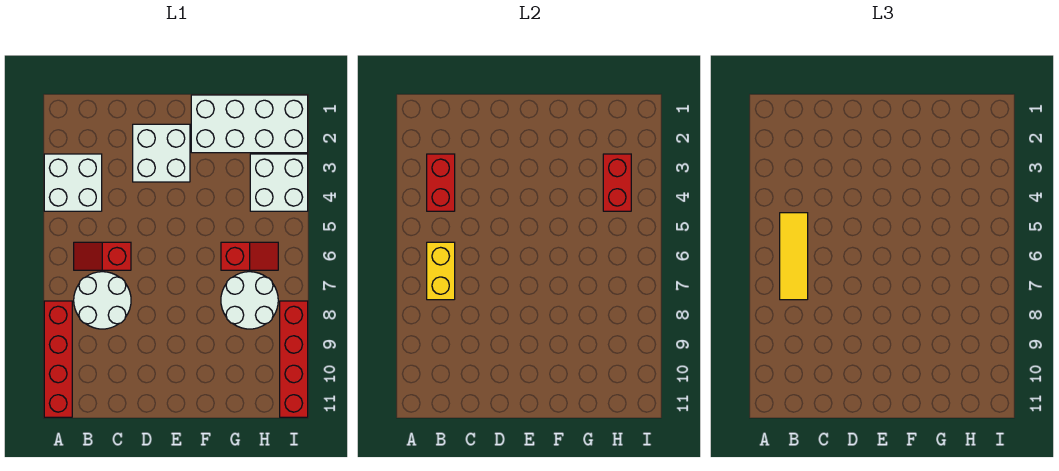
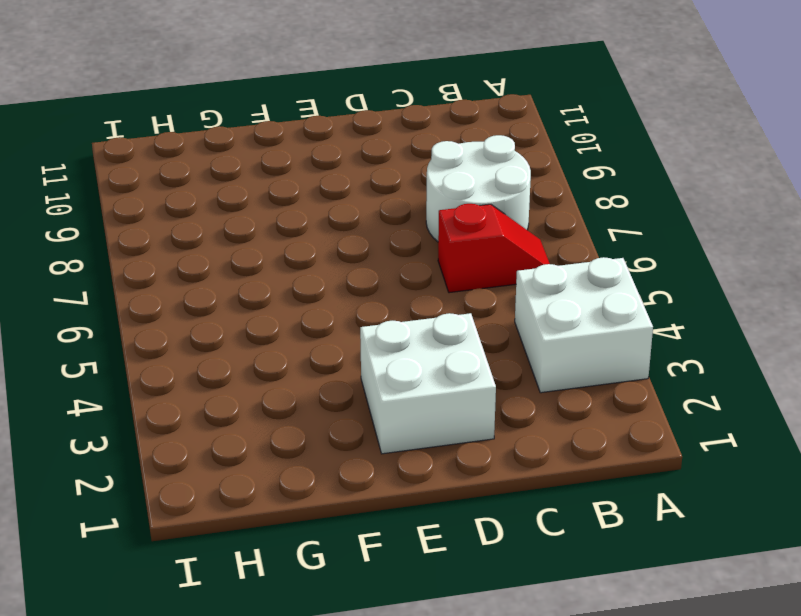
none -> red brick A8:A11 level 1
none -> white brick F1:I2 level 1
none -> red slope G6:H6 level 1 top G

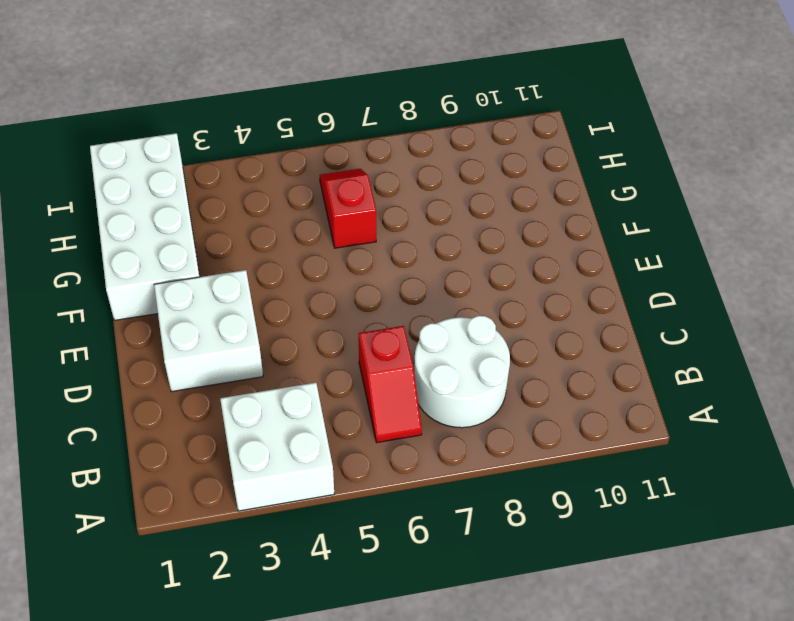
none -> red brick A8:A11 level 1
none -> white round brick G7:H8 level 1
none -> white brick H3:I4 level 1

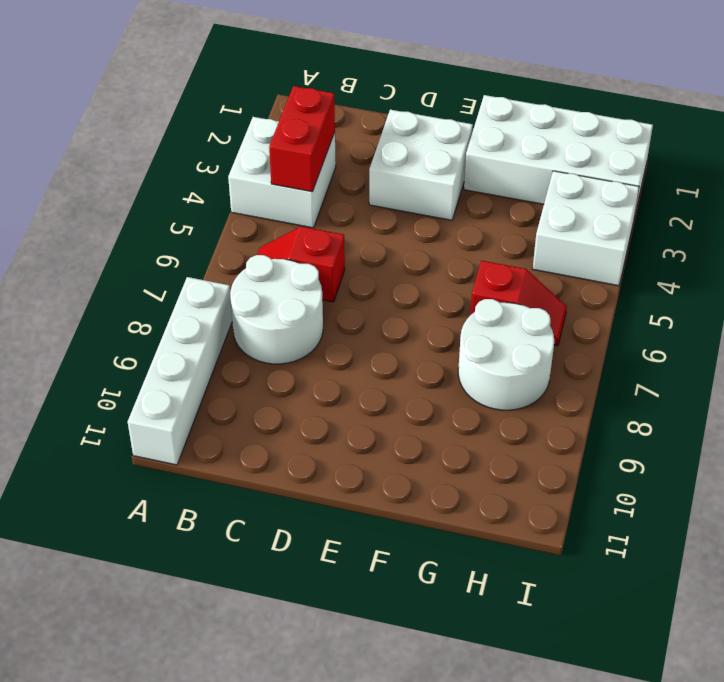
white brick A8:A11 level 1 -> red brick A8:A11 level 1
none -> red brick I8:I11 level 1
none -> yellow brick B6:B7 level 2
none -> red brick H3:H4 level 2

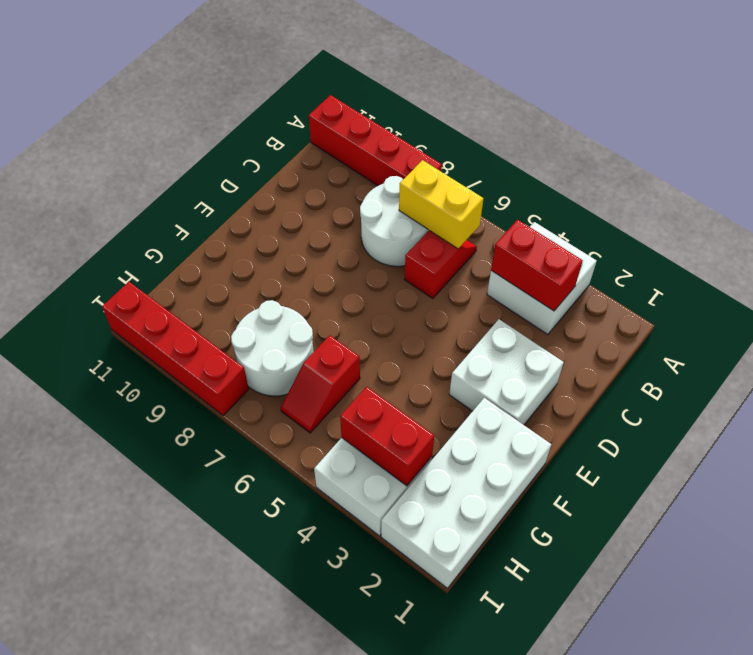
none -> yellow tile B5:B7 level 3

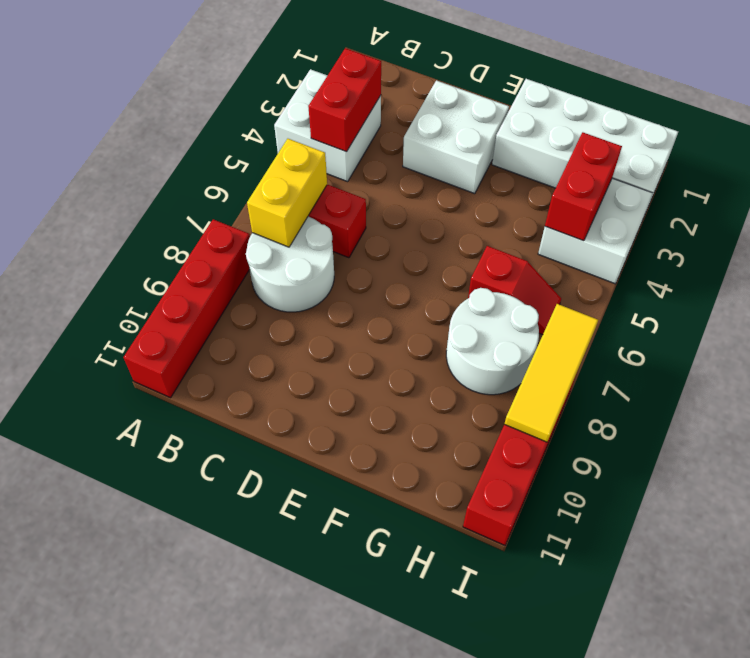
yellow tile I7:I9 level 2 -> yellow tile B5:B7 level 3

